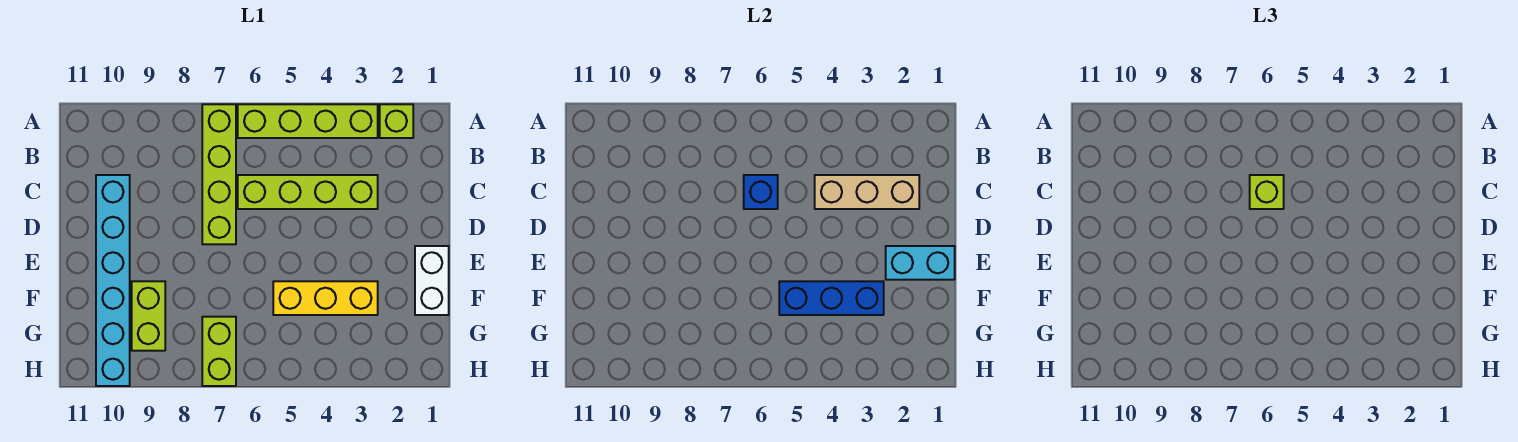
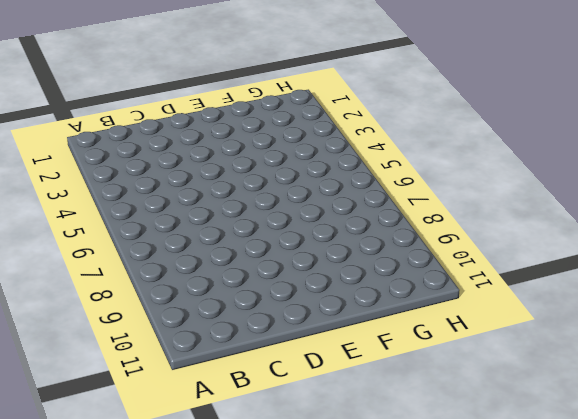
none -> lime brick A2 level 1
none -> lime brick A3:A6 level 1
none -> lime brick A7:D7 level 1

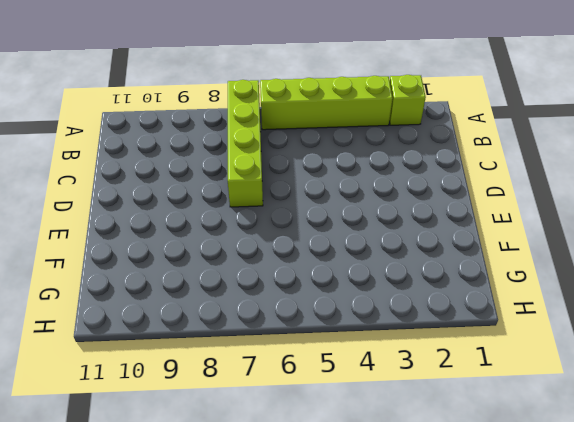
none -> lime brick C3:C6 level 1
none -> cyan brick C10:H10 level 1
none -> white brick E1:F1 level 1

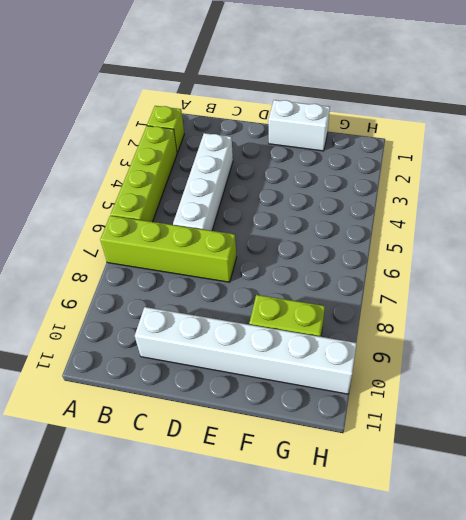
white brick C3:C6 level 1 -> lime brick C3:C6 level 1
white brick C10:H10 level 1 -> cyan brick C10:H10 level 1
none -> yellow brick F3:F5 level 1
none -> lime brick G7:H7 level 1
none -> tan brick C2:C4 level 2

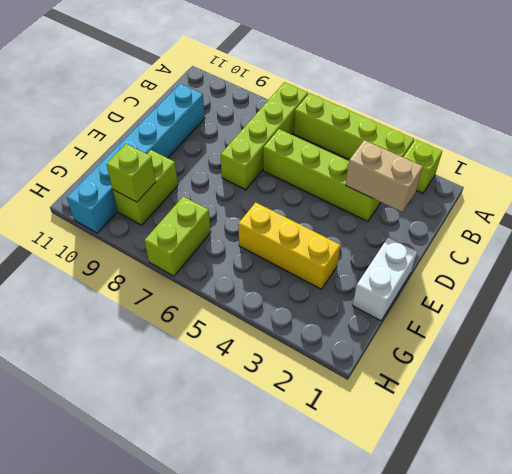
tan brick C2:C3 level 2 -> tan brick C2:C4 level 2
lime brick G9 level 2 -> lime brick C6 level 3
none -> blue brick C6 level 2
none -> cyan brick E1:E2 level 2
none -> blue brick F3:F5 level 2

